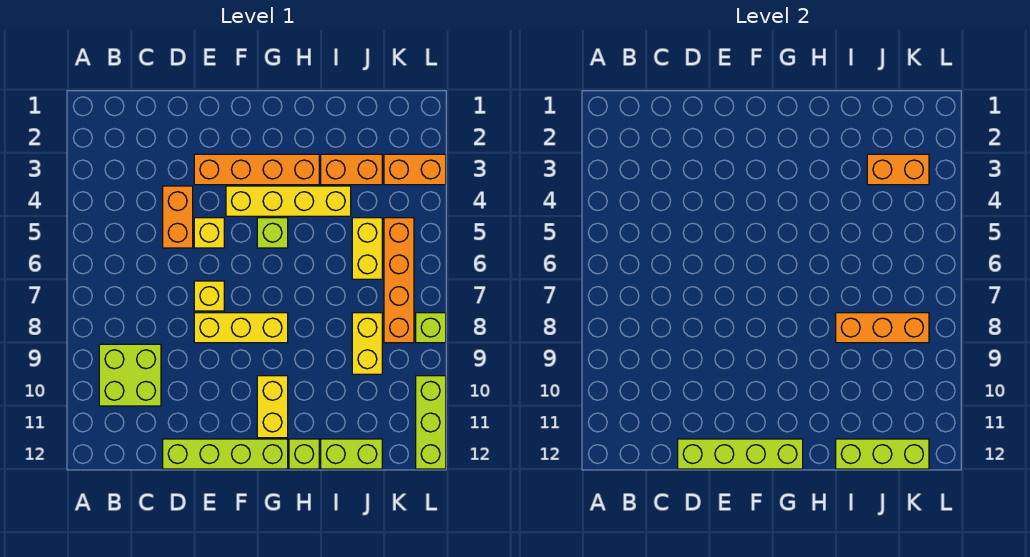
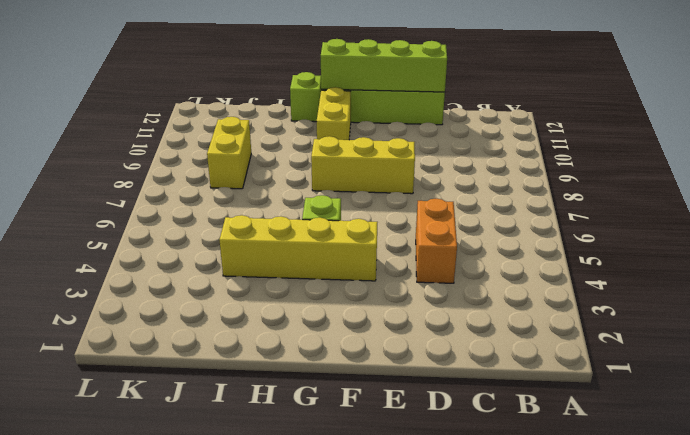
none -> lime brick B9:C10 level 1
none -> orange brick E3:H3 level 1
none -> yellow brick E5 level 1

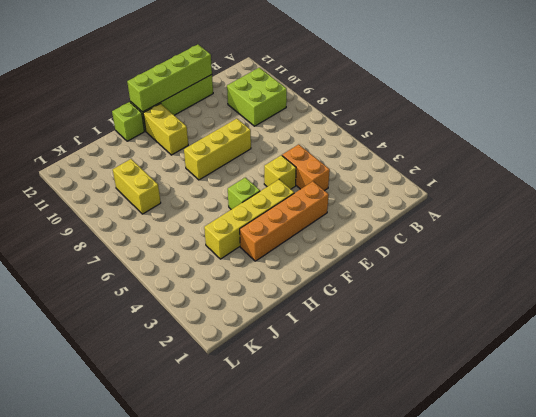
none -> yellow brick E7 level 1
none -> orange brick I3:J3 level 1
none -> lime brick I12:J12 level 1

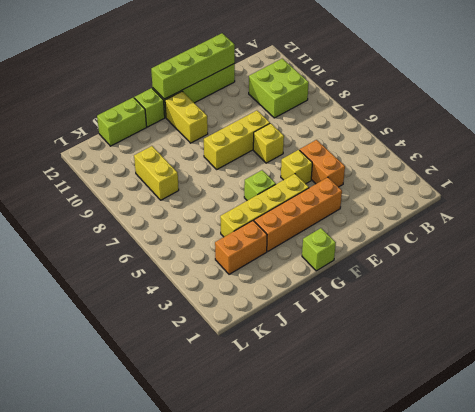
lime brick G1 level 1 -> lime brick L8 level 1
none -> yellow brick J5:J6 level 1
none -> orange brick K3:L3 level 1
none -> orange brick K5:K8 level 1

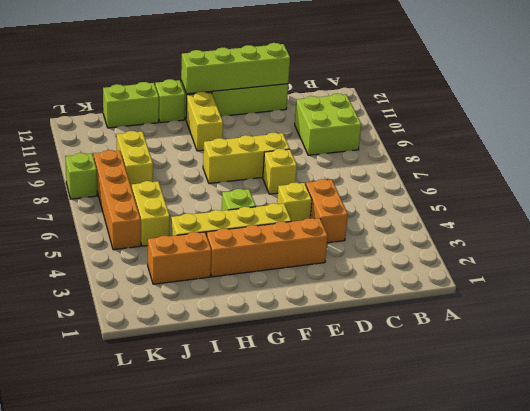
none -> orange brick K3:L3 level 1
none -> lime brick L10:L12 level 1
none -> orange brick I8:K8 level 2

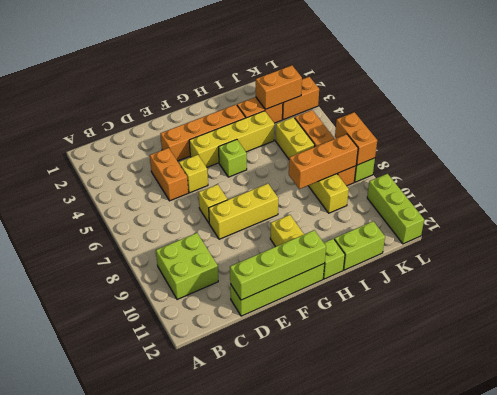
orange brick L7:L8 level 2 -> none
none -> lime brick I12:K12 level 2

